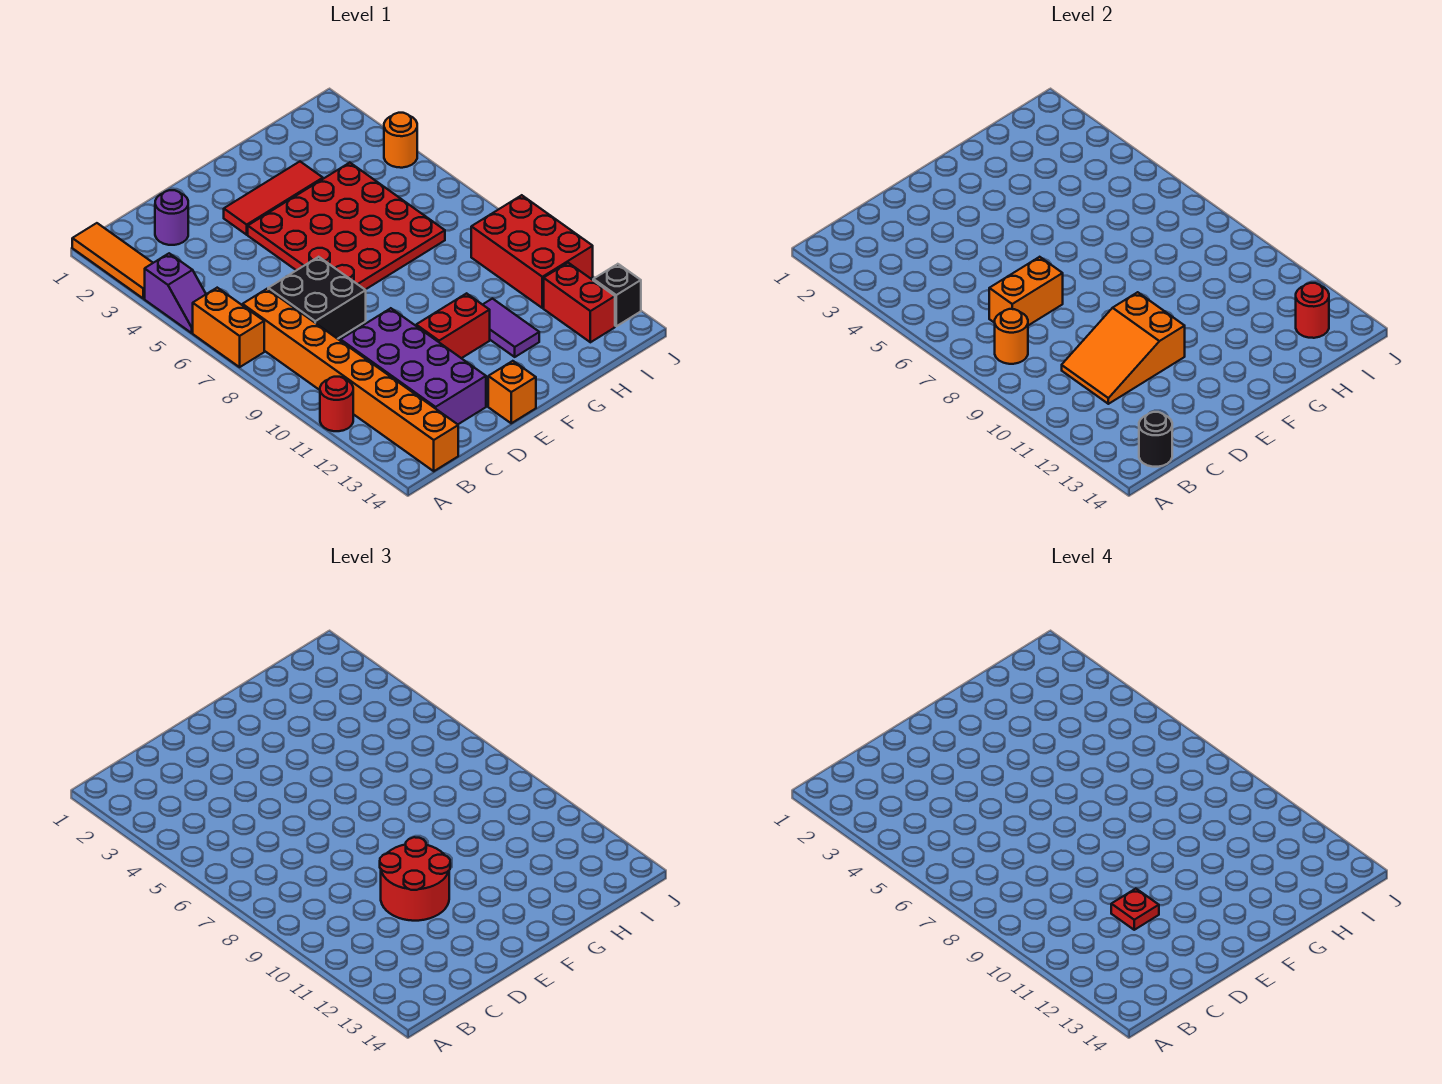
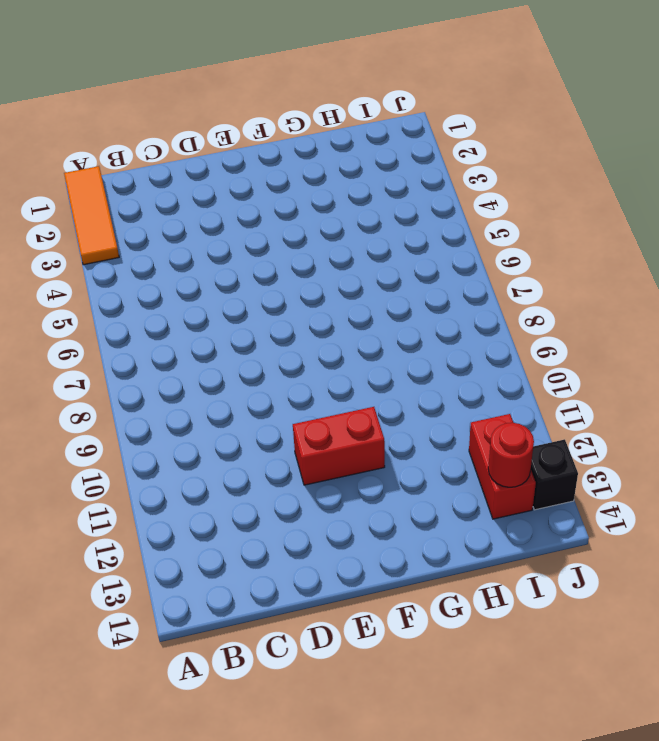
none -> purple slope A4:A5 level 1 top 4
none -> orange brick A6:A7 level 1
none -> red round brick A11 level 1

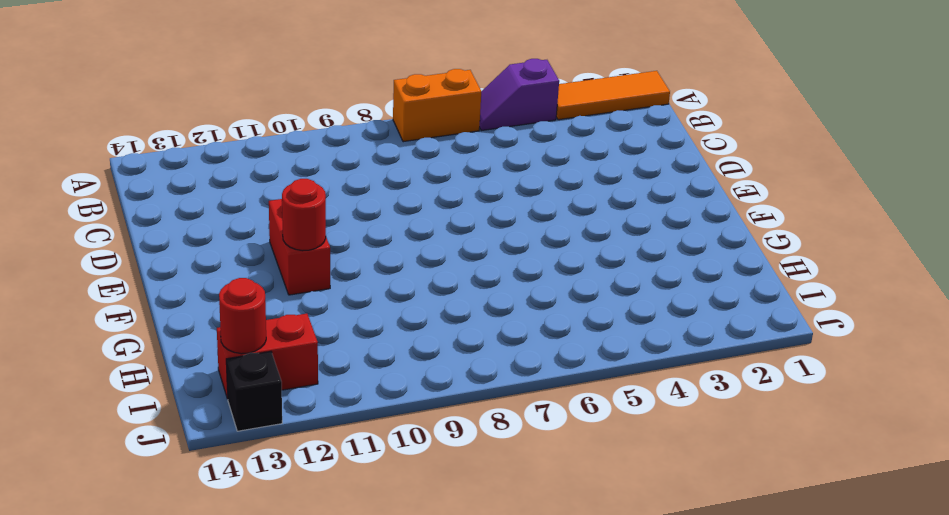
red round brick F11 level 2 -> red round brick A11 level 1
none -> orange brick B7:B14 level 1
none -> purple round brick C2 level 1
none -> black brick C7:D8 level 1

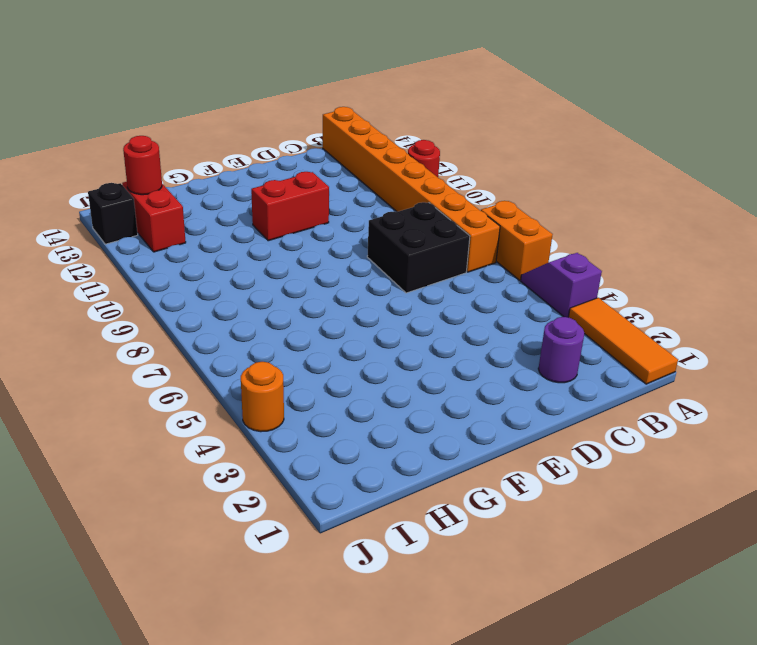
none -> purple brick C10:D13 level 1
none -> red tile E3:G3 level 1
none -> red plate E4:H7 level 1

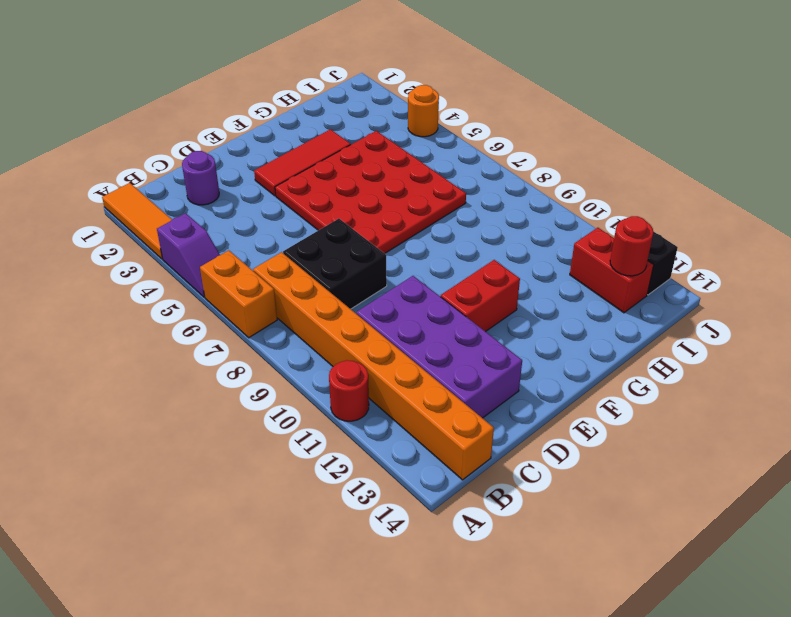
none -> orange brick E14 level 1
none -> purple tile G11:G12 level 1
none -> red brick I9:J11 level 1

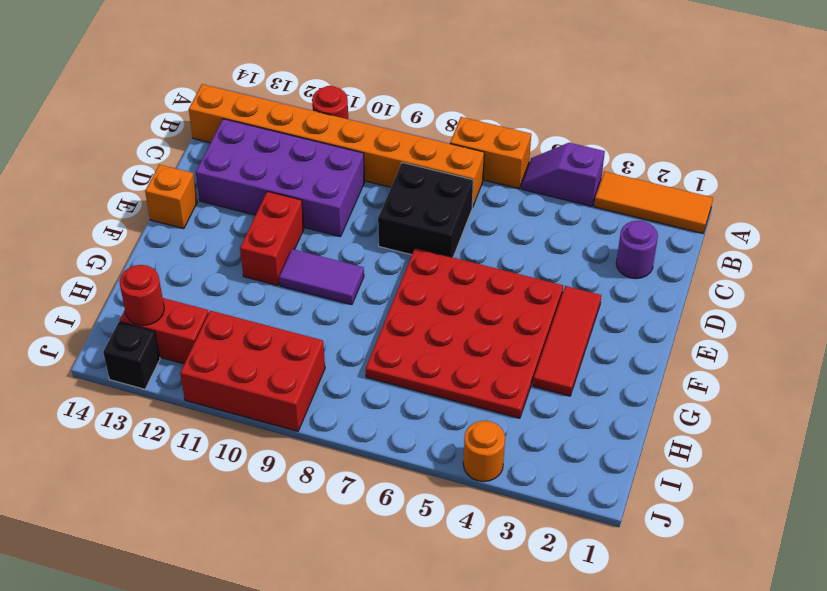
purple tile F9:F10 level 1 -> purple tile G11:G12 level 1
none -> orange round brick B8 level 2
none -> black round brick B14 level 2
none -> orange brick C7:D7 level 2

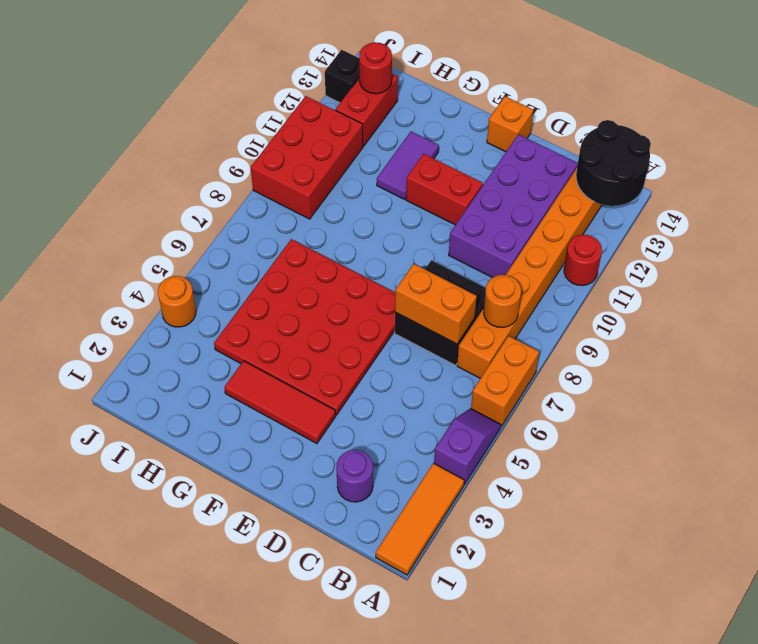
black round brick A13:B14 level 2 -> black round brick B14 level 2
none -> orange slope C10:E11 level 2 top E
none -> red round brick D10:E11 level 3
none -> red plate D11 level 4

